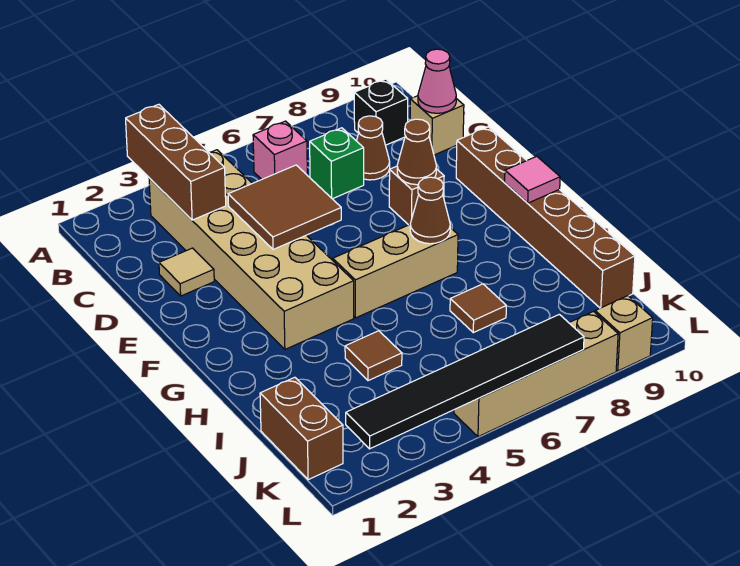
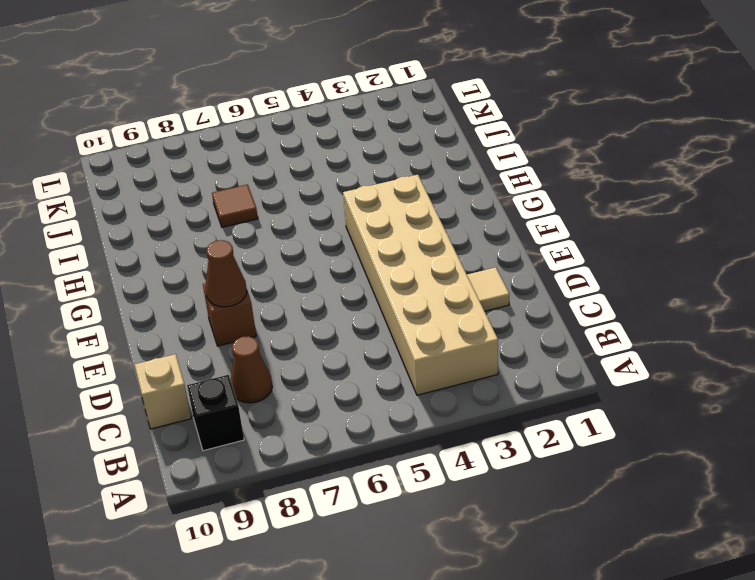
none -> pink brick B6 level 1
none -> green brick C7 level 1
none -> brown brick E10:J10 level 1

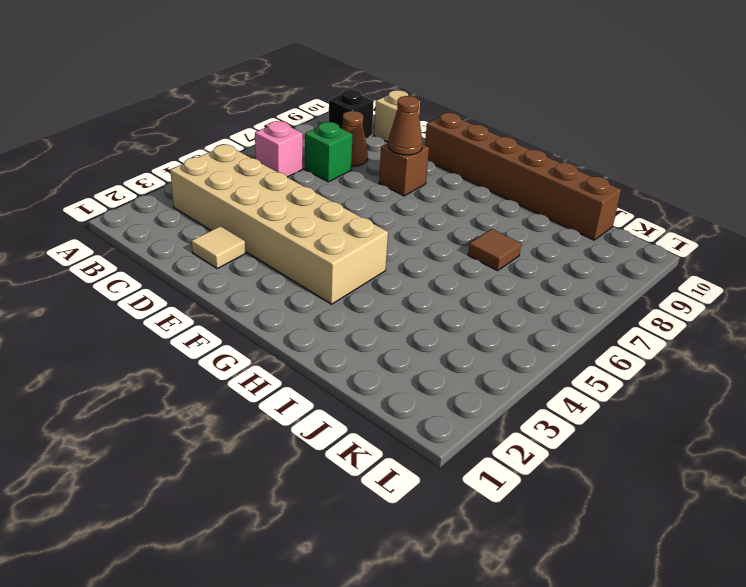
none -> tan brick G5:G7 level 1
none -> brown tile I4 level 1
none -> brown brick J1:K1 level 1

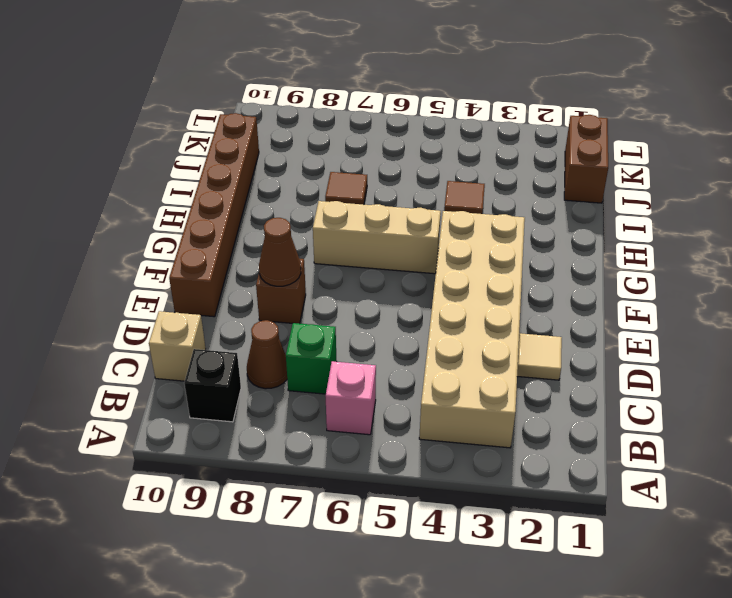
none -> tan brick L5:L8 level 1
none -> tan brick L9 level 1
none -> brown brick A3:C3 level 2

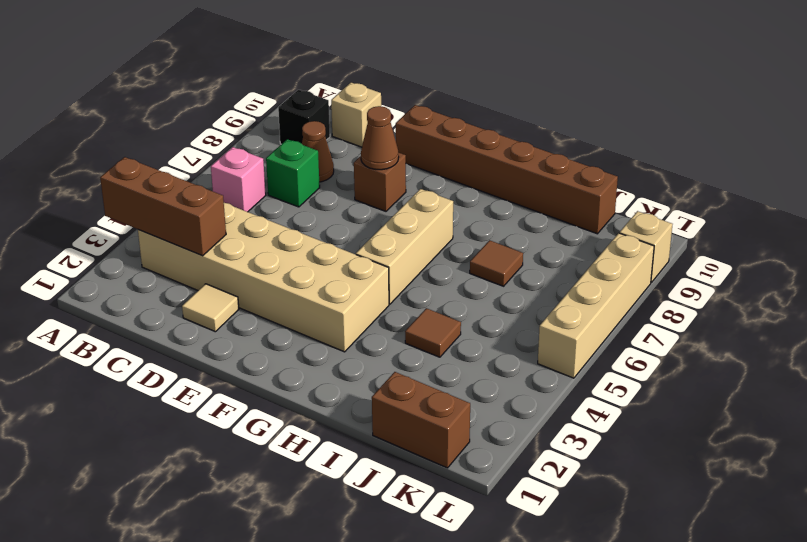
none -> pink cone C10 level 2
none -> brown tile D4:E5 level 2
none -> brown cone G7 level 2

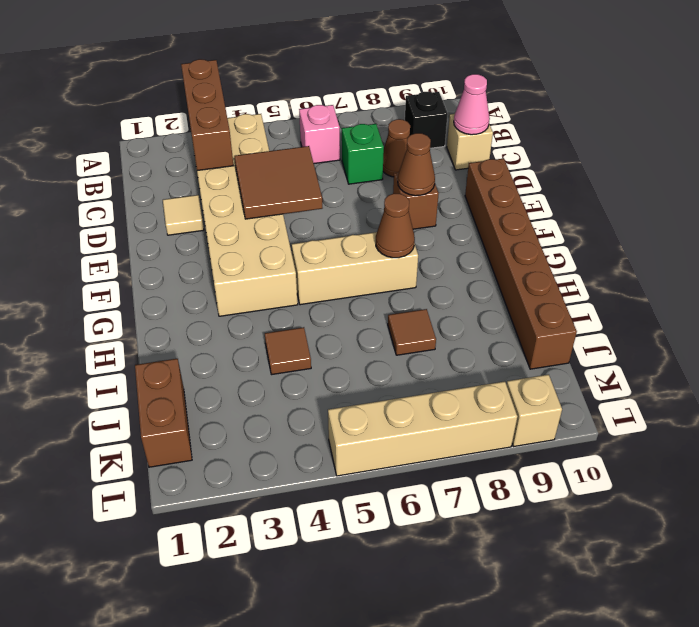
none -> pink tile G10 level 2
none -> black tile L2:L7 level 2

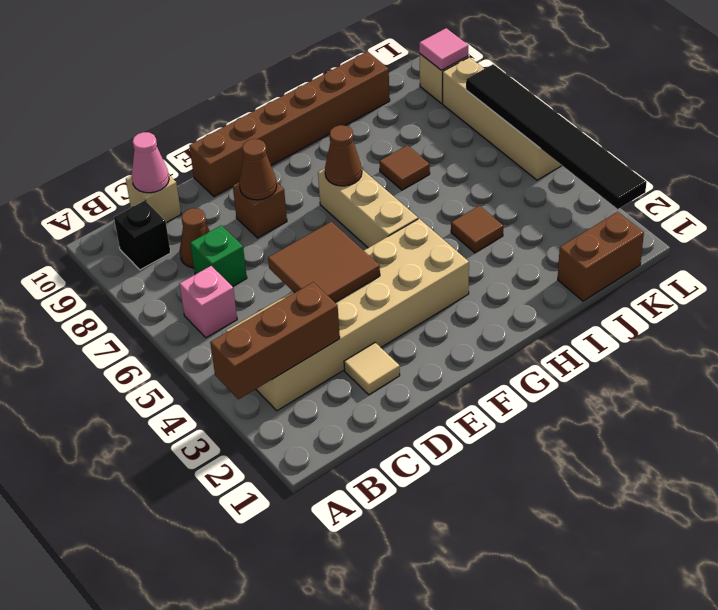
pink tile L9 level 2 -> pink tile G10 level 2

